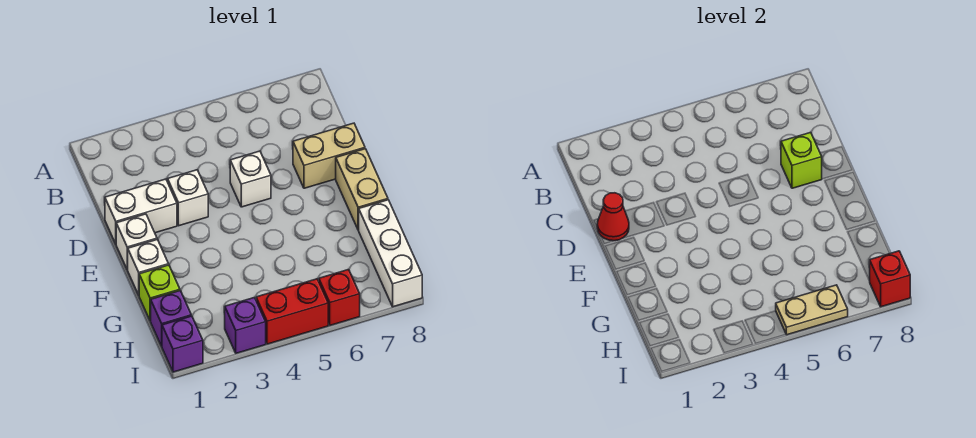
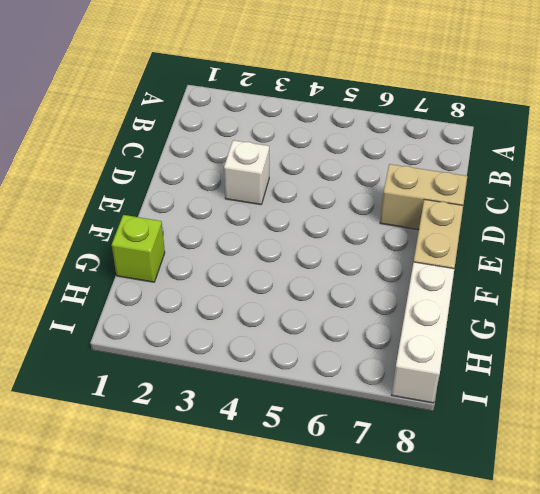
none -> white brick D1:D2 level 1
none -> white brick D5 level 1
none -> white brick E1 level 1

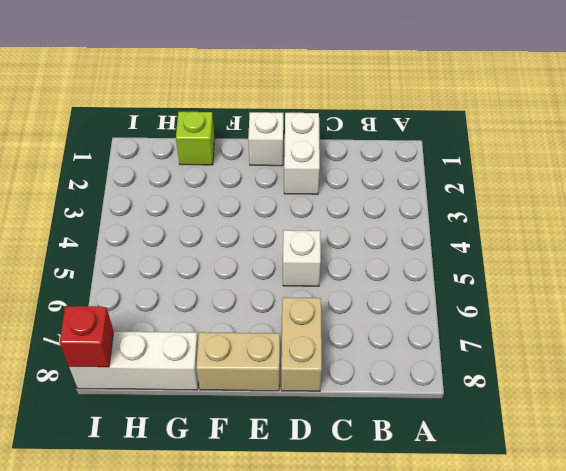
none -> white brick D3 level 1
none -> white brick F1 level 1
none -> purple brick H1 level 1

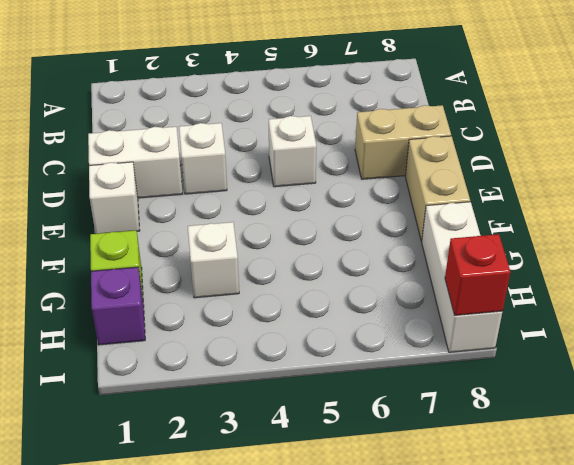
white brick G3 level 1 -> white brick F1 level 1
none -> purple brick I1 level 1
none -> purple brick I3 level 1
none -> red brick I4:I5 level 1

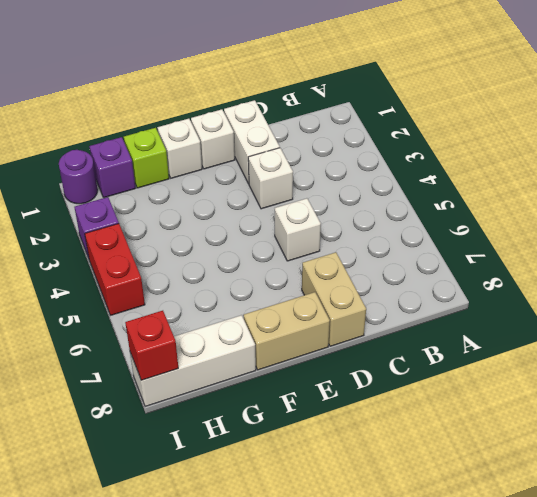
purple round brick I1 level 1 -> purple brick I1 level 1
none -> red brick I6 level 1
none -> red cone D1 level 2
none -> lime brick D7 level 2

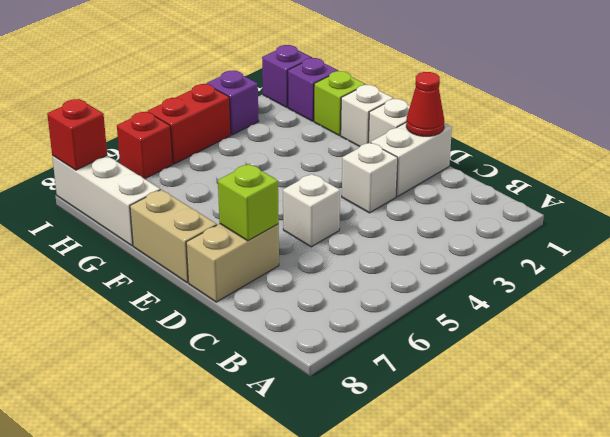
none -> tan plate I5:I6 level 2

